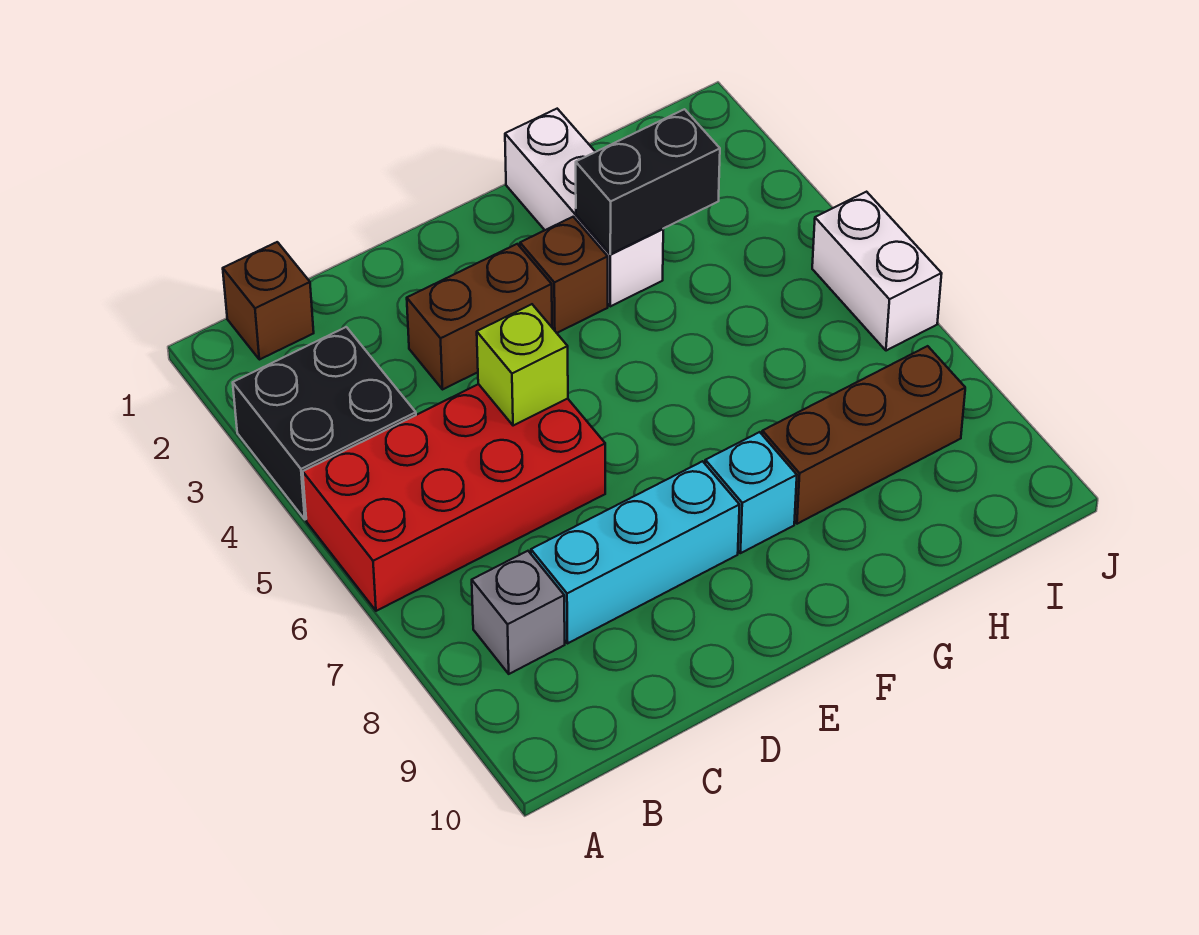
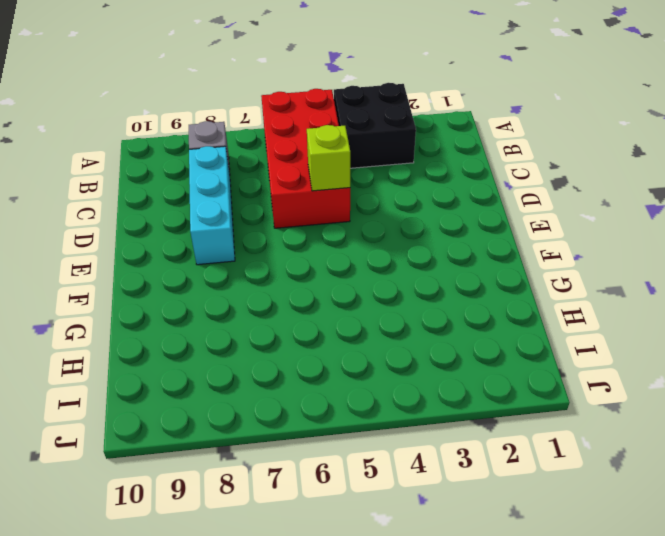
none -> brown brick B1 level 1
none -> brown brick D3:E3 level 1
none -> brown brick F3 level 1

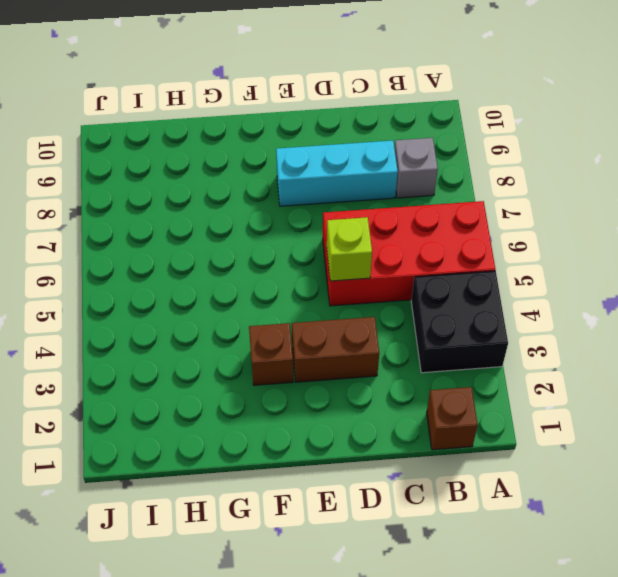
none -> cyan brick F8 level 1
none -> white brick G1:G3 level 1
none -> brown brick G8:I8 level 1

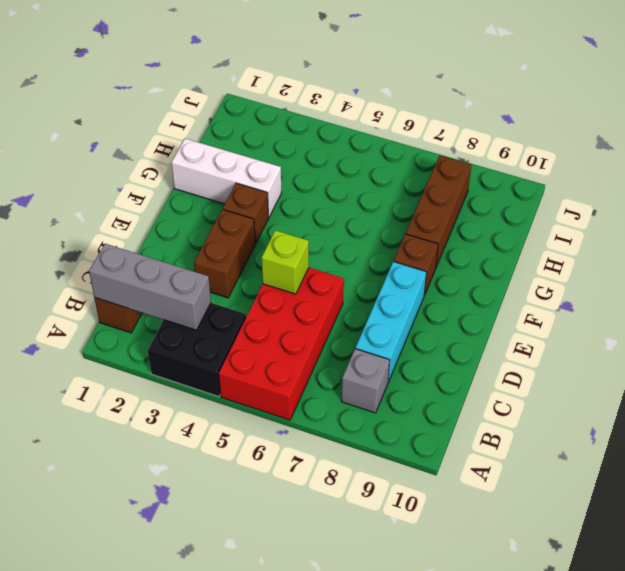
grey brick B1:B3 level 2 -> none
brown brick F8 level 1 -> cyan brick F8 level 1
none -> white brick J5:J6 level 1
none -> black brick G3:H3 level 2

